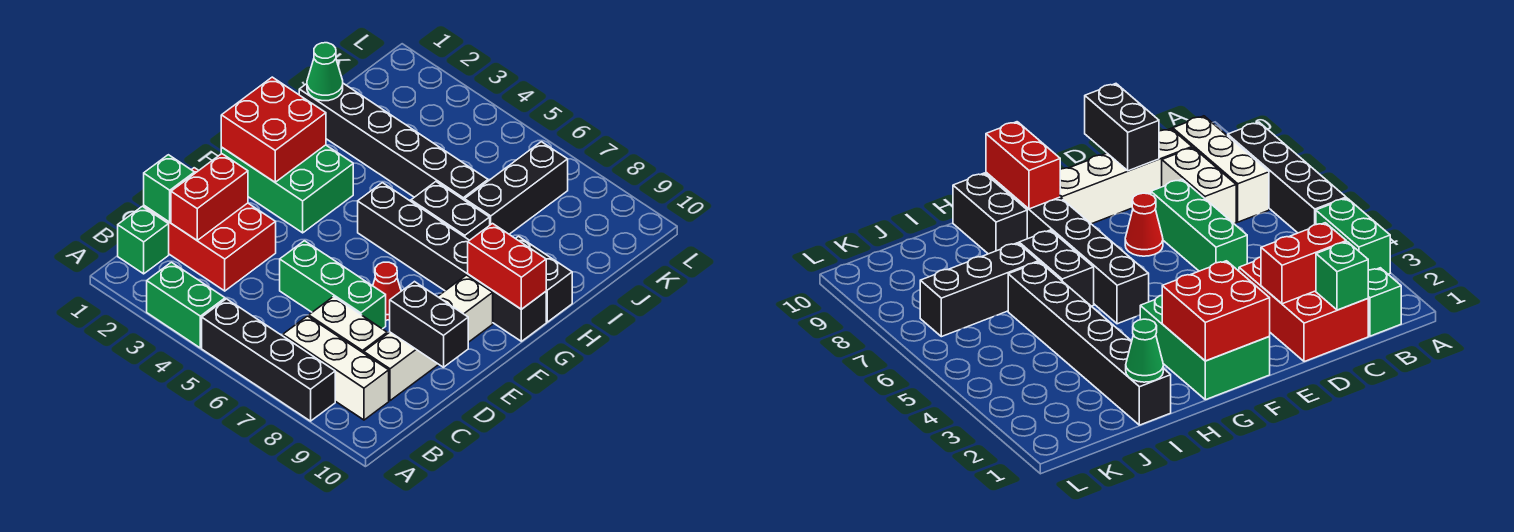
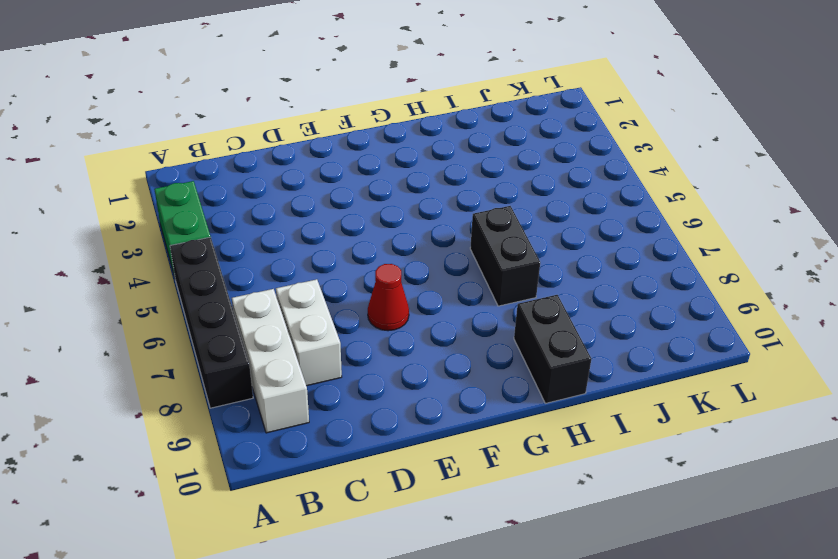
none -> green brick B1 level 1
none -> red brick C1:D3 level 1
none -> white brick C9:F9 level 1

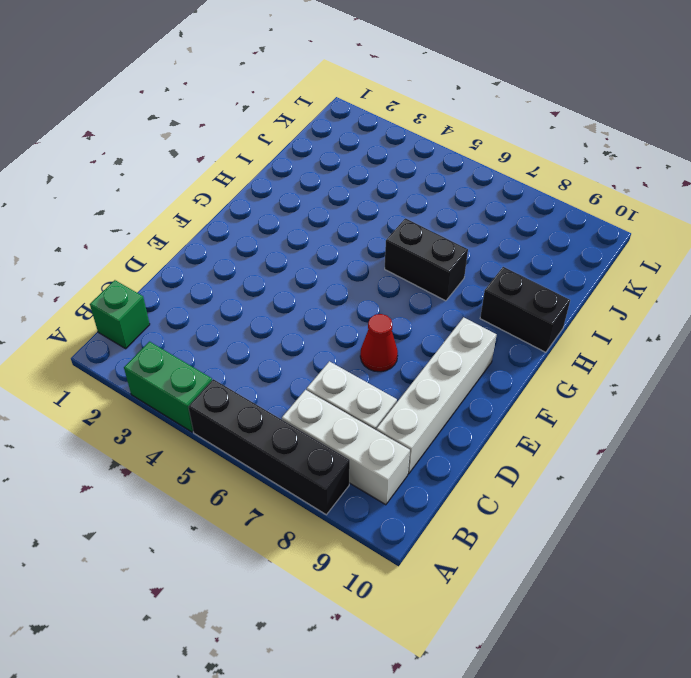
none -> red brick C1:D3 level 1
none -> green brick D5:D7 level 1
none -> green brick F1:G3 level 1

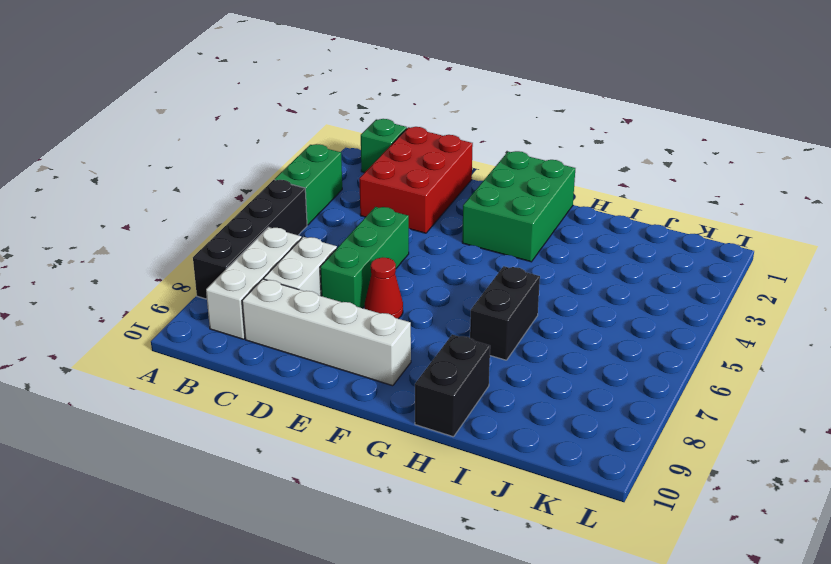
none -> black brick G5:G10 level 1
none -> black brick I1:I6 level 1
none -> black brick I7:K7 level 1

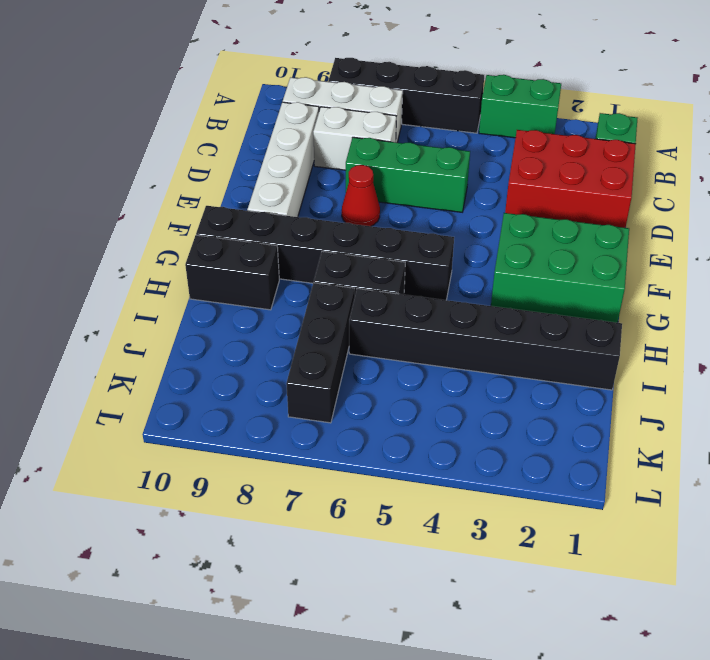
none -> green brick C1 level 2
none -> red brick C2:D2 level 2
none -> black brick D9:D10 level 2

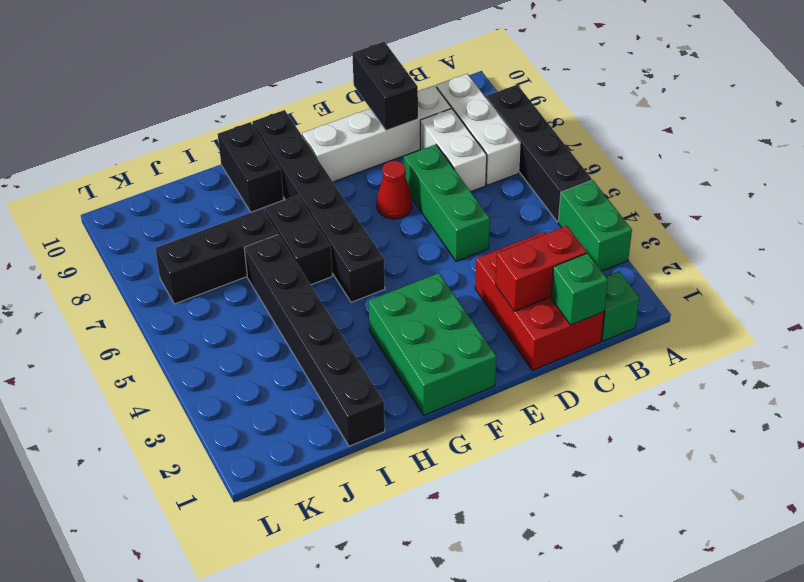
none -> red brick F1:G2 level 2
none -> red brick G9:G10 level 2
none -> green cone I1 level 2

